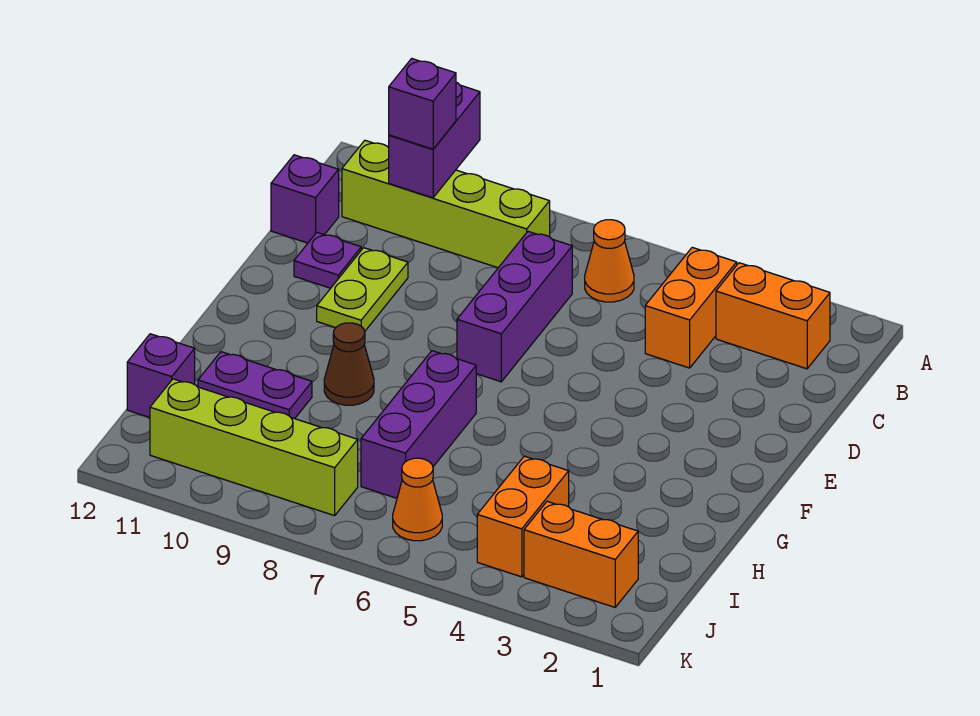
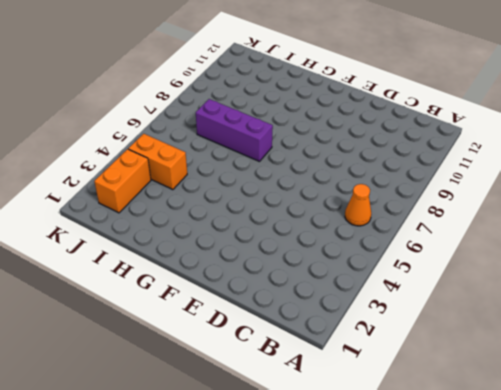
none -> orange brick B2:B3 level 1
none -> orange brick B4:C4 level 1
none -> lime brick B8:B11 level 1

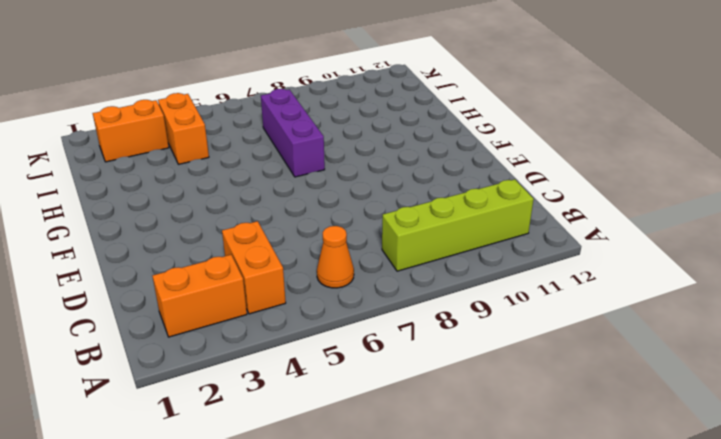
none -> purple brick C7:E7 level 1
none -> purple brick C12 level 1
none -> lime plate D10:E10 level 1

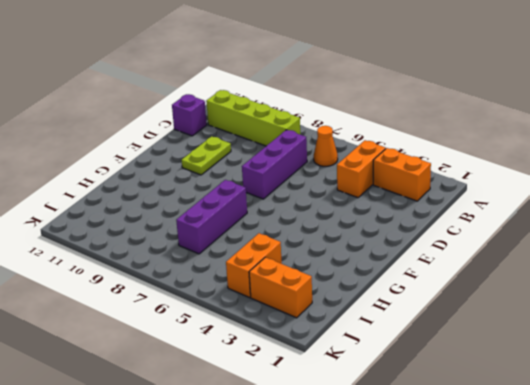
none -> purple plate D11 level 1
none -> brown cone G9 level 1
none -> purple plate H10:H11 level 1

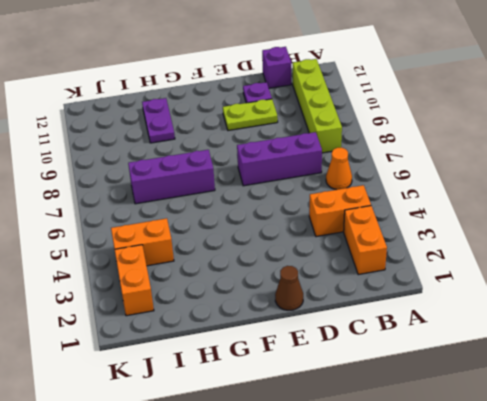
brown cone E1 level 1 -> brown cone G9 level 1
none -> purple brick I12 level 1
none -> orange cone J6 level 1
none -> lime brick J8:J11 level 1

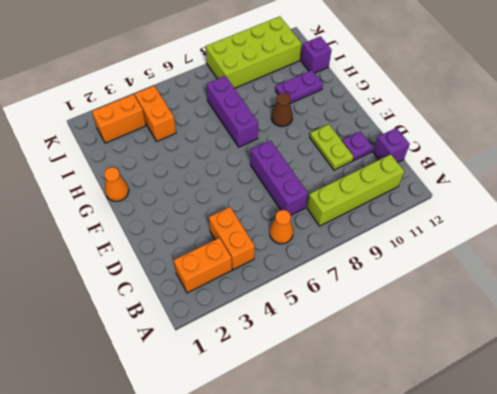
orange cone G1 level 1 -> orange cone J6 level 1
lime brick J8:K11 level 1 -> lime brick J8:J11 level 1
none -> purple brick A10:B10 level 2
none -> purple brick B10 level 3

